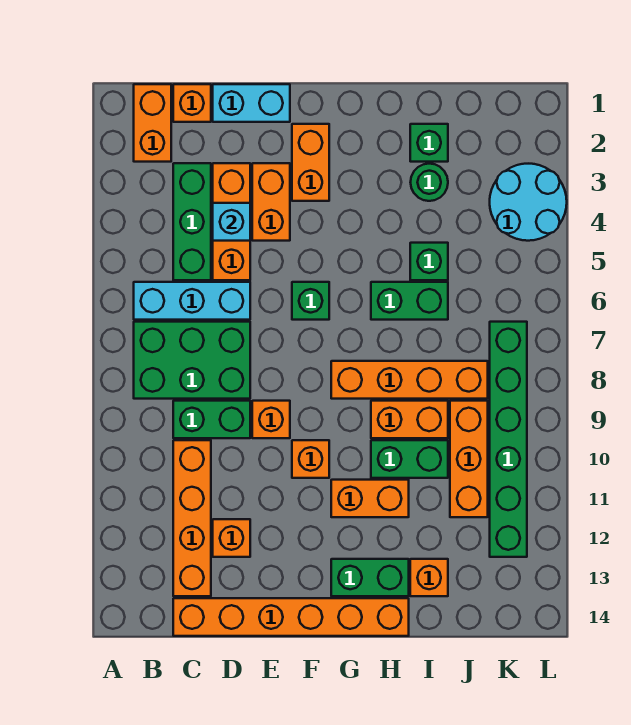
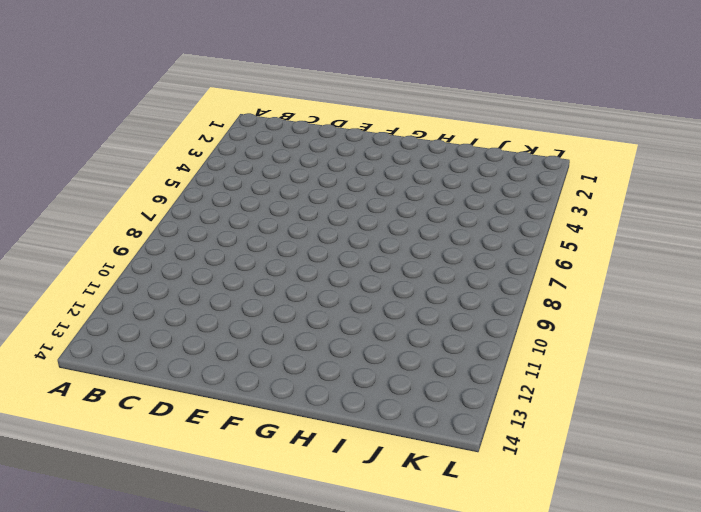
none -> orange brick B1:B2 level 1
none -> cyan brick B6:D6 level 1
none -> green brick B7:D8 level 1
none -> orange brick C1 level 1

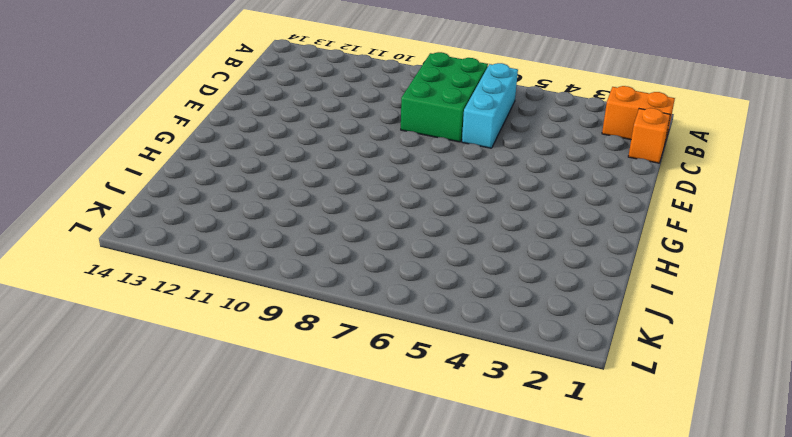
none -> green brick C3:C5 level 1
none -> green brick C9:D9 level 1
none -> orange brick C10:C13 level 1
none -> orange brick C14:H14 level 1

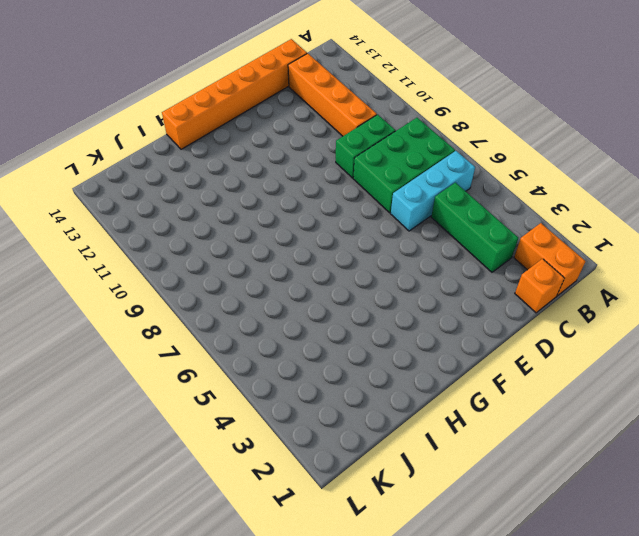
none -> cyan brick D1:E1 level 1
none -> orange brick D3:D5 level 1
none -> orange brick D12 level 1
none -> orange brick E3:E4 level 1

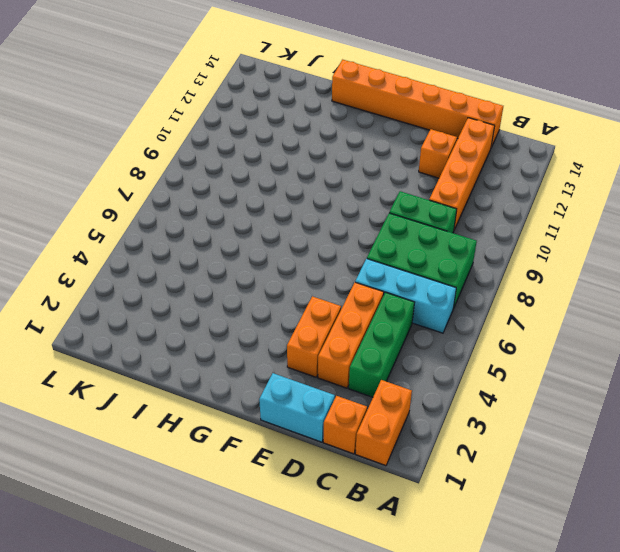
none -> orange brick E9 level 1
none -> orange brick F2:F3 level 1
none -> green brick F6 level 1
none -> orange brick F10 level 1

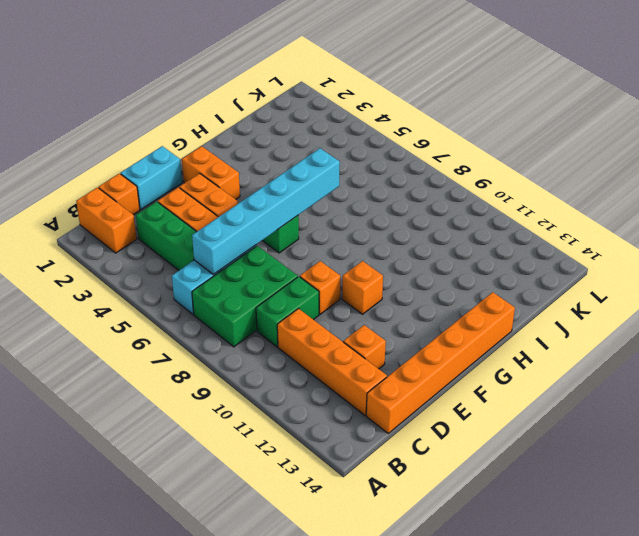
cyan brick C6:H6 level 2 -> none
none -> orange brick G8:J8 level 1
none -> orange brick G11:H11 level 1
none -> green brick G13:H13 level 1
none -> green brick H6:I6 level 1

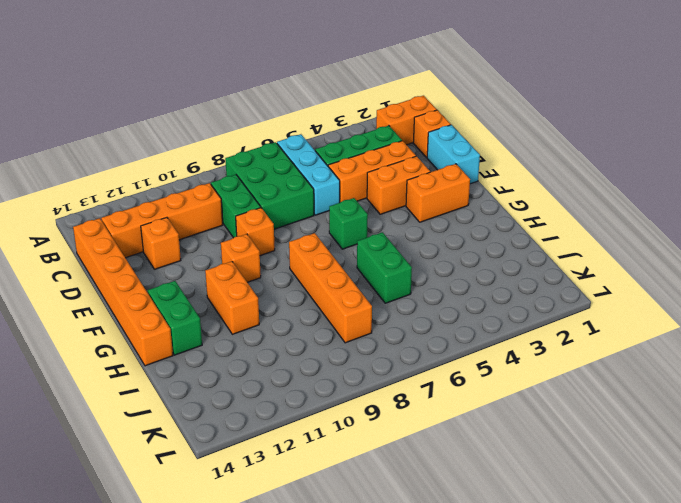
none -> orange brick H9:I9 level 1
none -> green brick H10:I10 level 1
none -> green brick I2 level 1
none -> green round brick I3 level 1

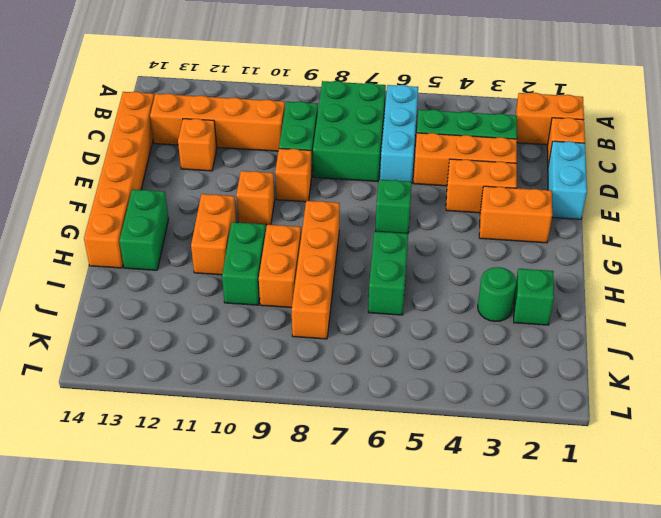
none -> green brick I5 level 1
none -> orange brick I13 level 1
none -> orange brick J9:J11 level 1
none -> cyan round brick K3:L4 level 1

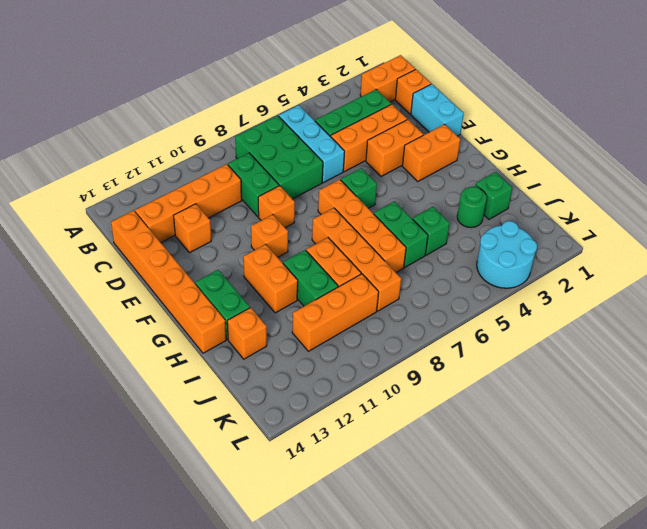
orange brick F7:I7 level 1 -> none
none -> green brick K7:K12 level 1
none -> cyan brick D4 level 2

